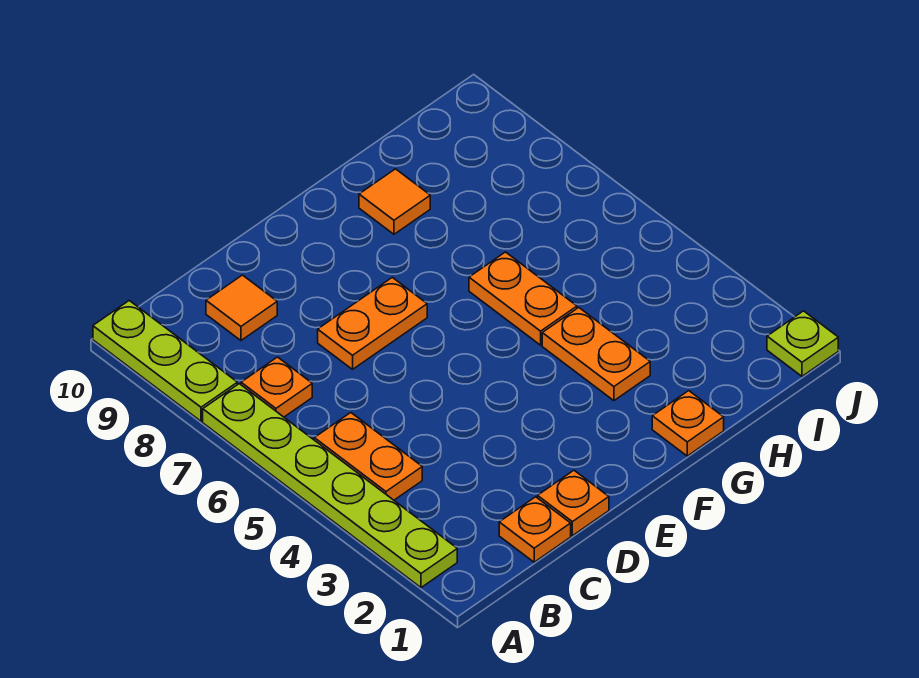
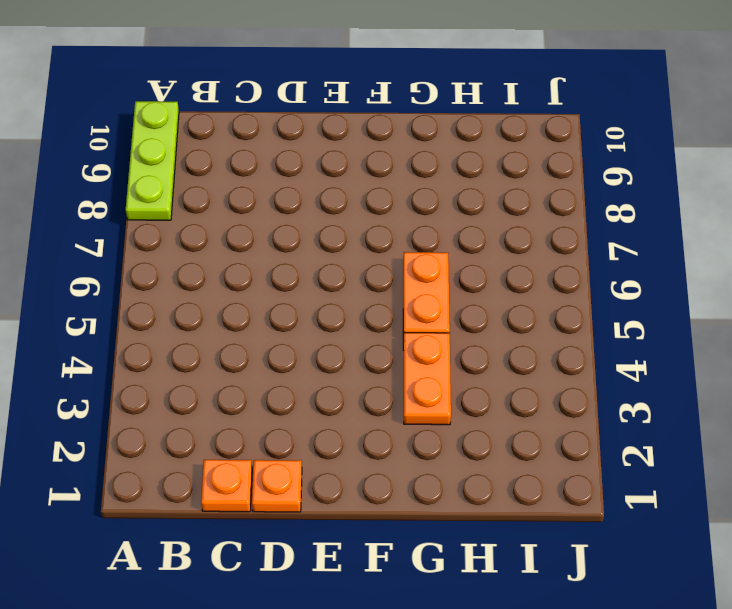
none -> lime plate A2:A7 level 1
none -> orange plate B4:B5 level 1
none -> orange plate B7 level 1

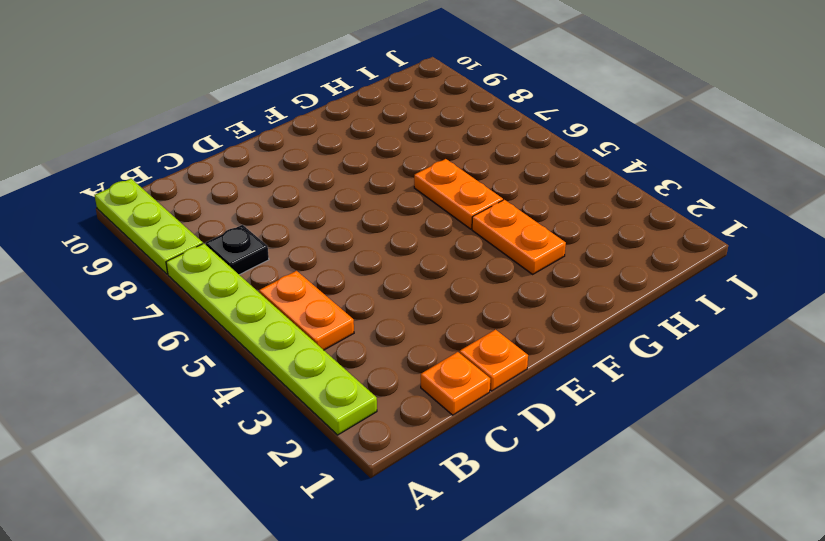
black plate B7 level 1 -> orange plate B7 level 1
none -> orange tile C9 level 1
none -> orange plate D7:E7 level 1
none -> orange plate G1 level 1

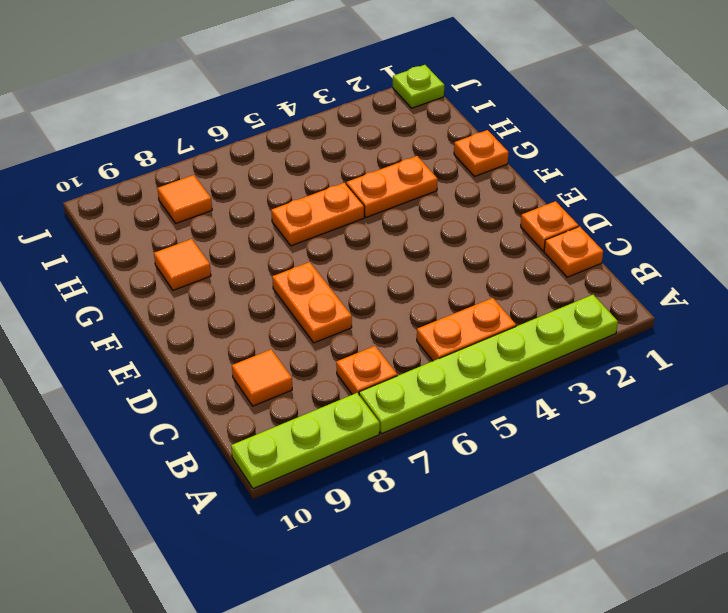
orange tile I8 level 1 -> none

